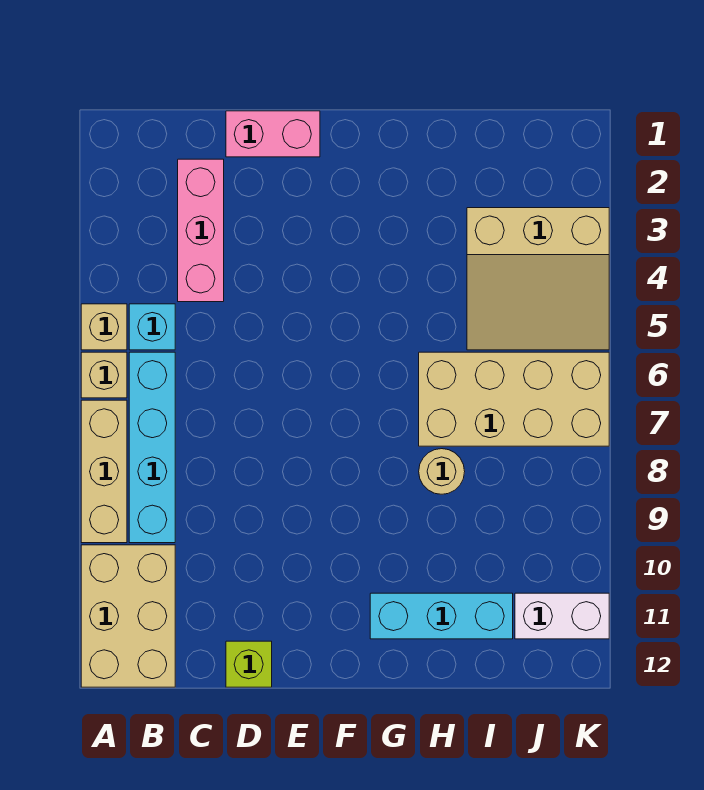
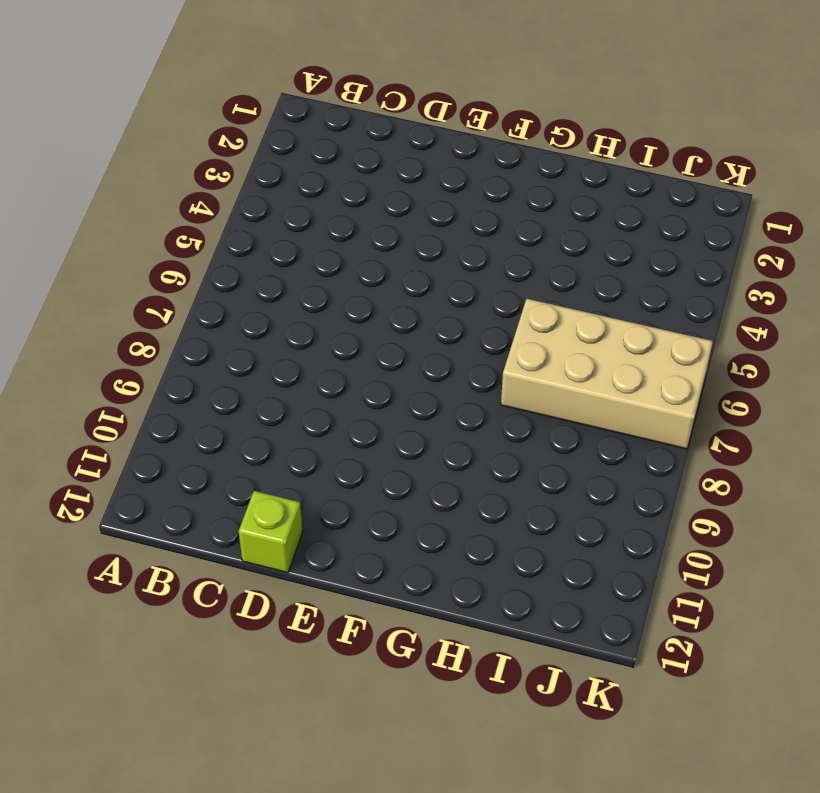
none -> tan brick A5 level 1
none -> tan brick A6 level 1
none -> tan brick A7:A9 level 1

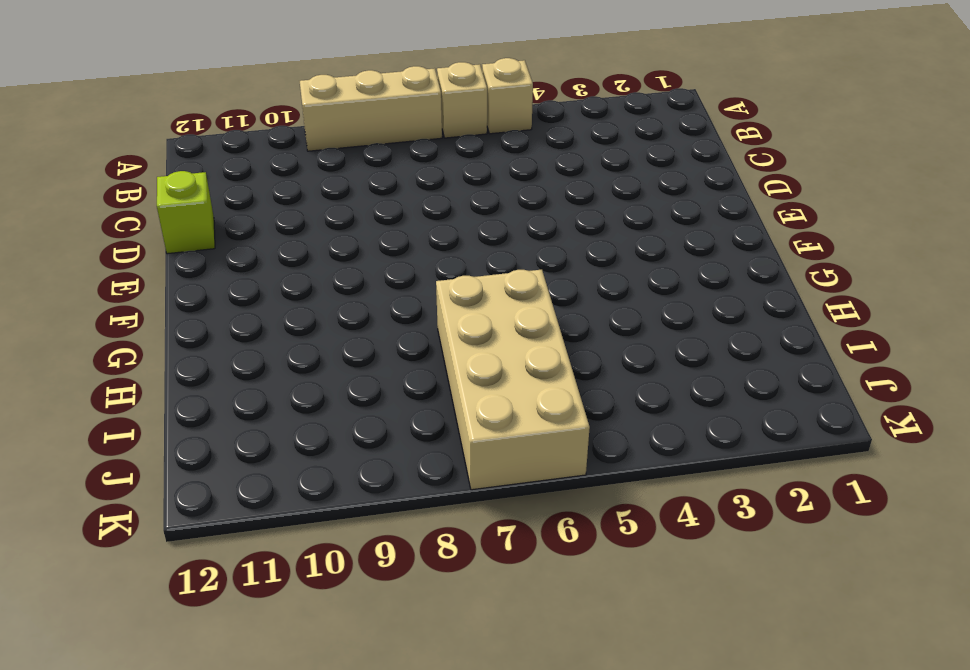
none -> tan brick A10:B12 level 1
none -> cyan brick B5 level 1
none -> cyan brick B6:B9 level 1

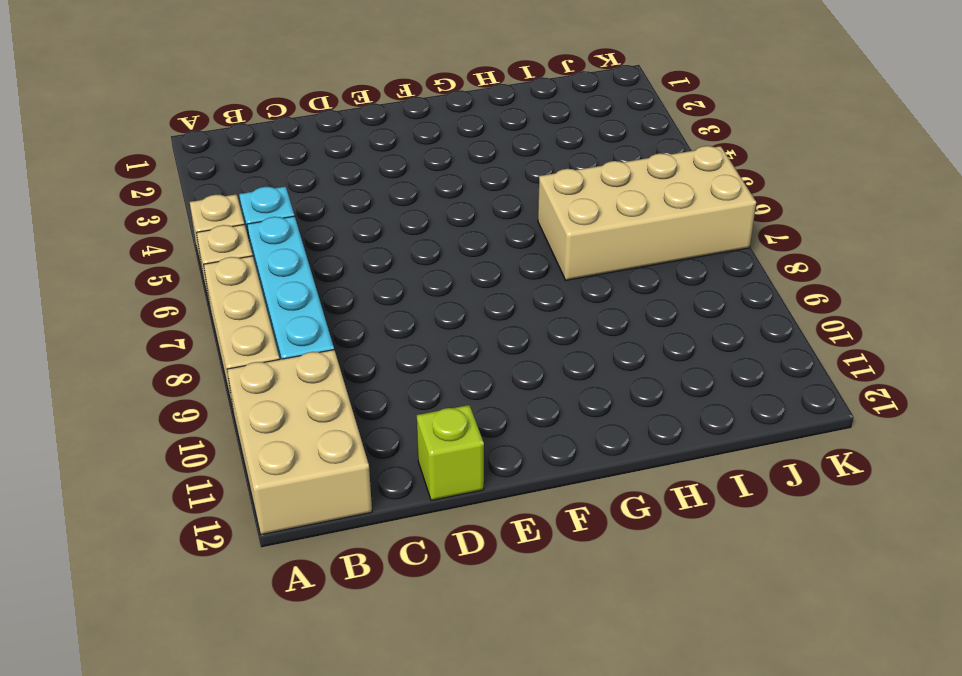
none -> pink brick C2:C4 level 1
none -> pink brick D1:E1 level 1
none -> cyan brick G11:I11 level 1

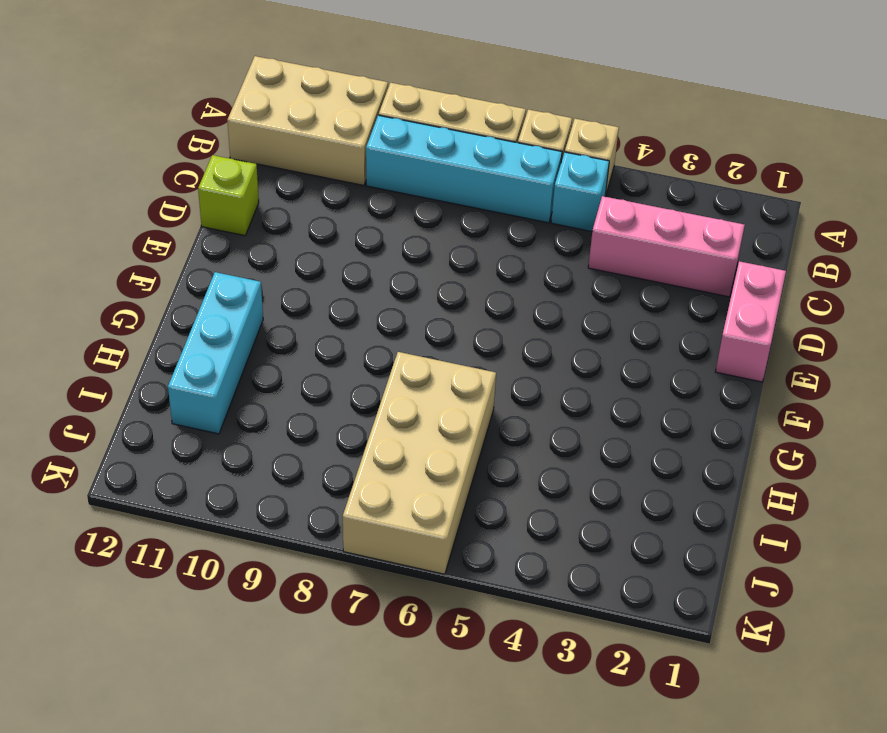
none -> tan round brick H8 level 1
none -> tan slope I3:K5 level 1 top 3
none -> white brick J11:K11 level 1

